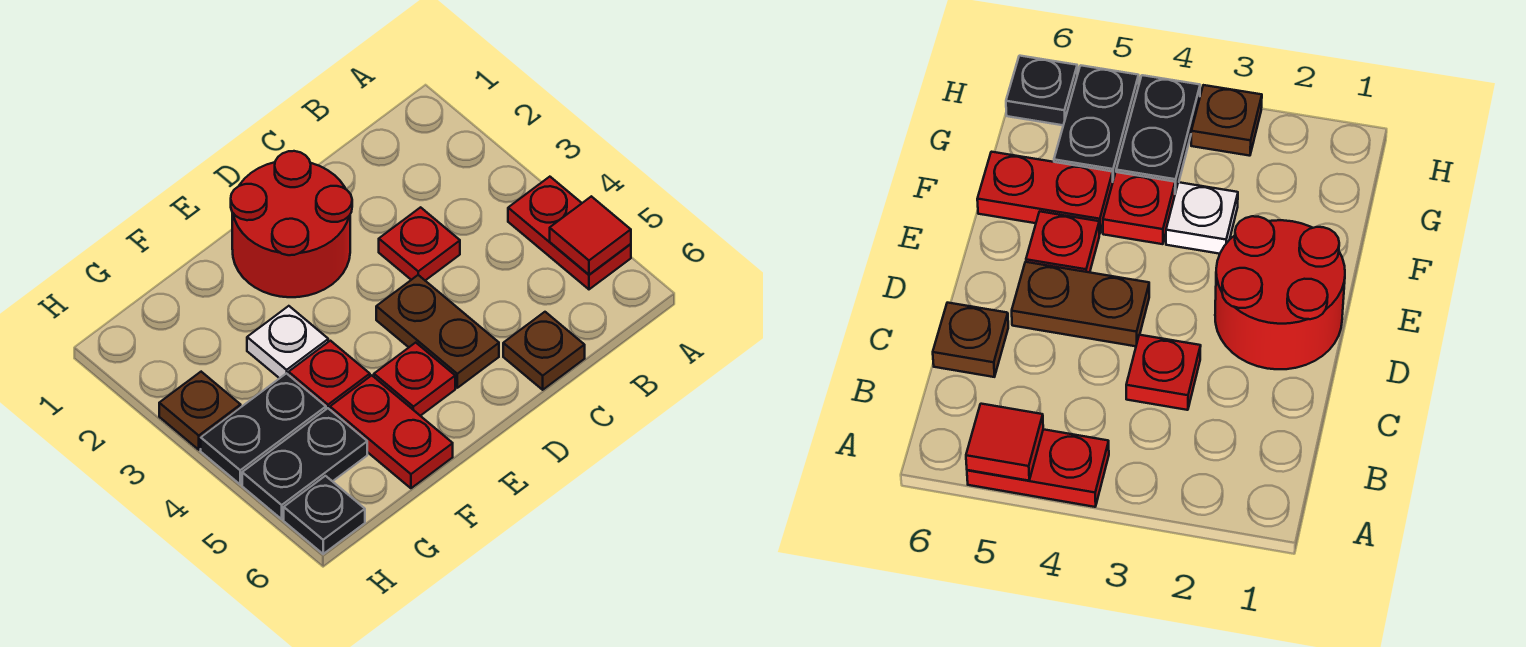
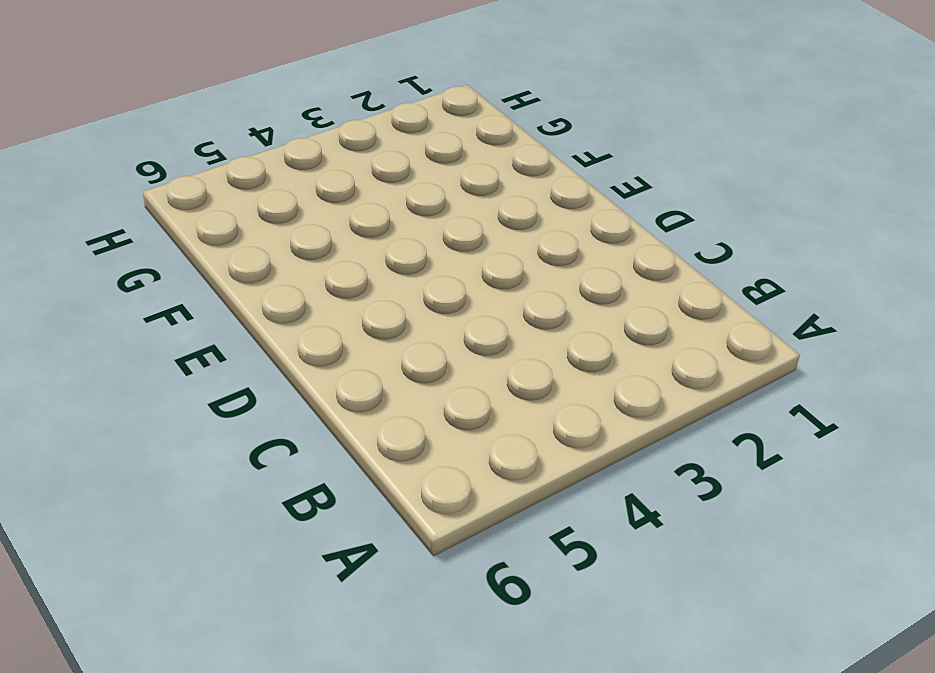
none -> red plate A4:A5 level 1
none -> red plate C3 level 1
none -> brown plate C6 level 1

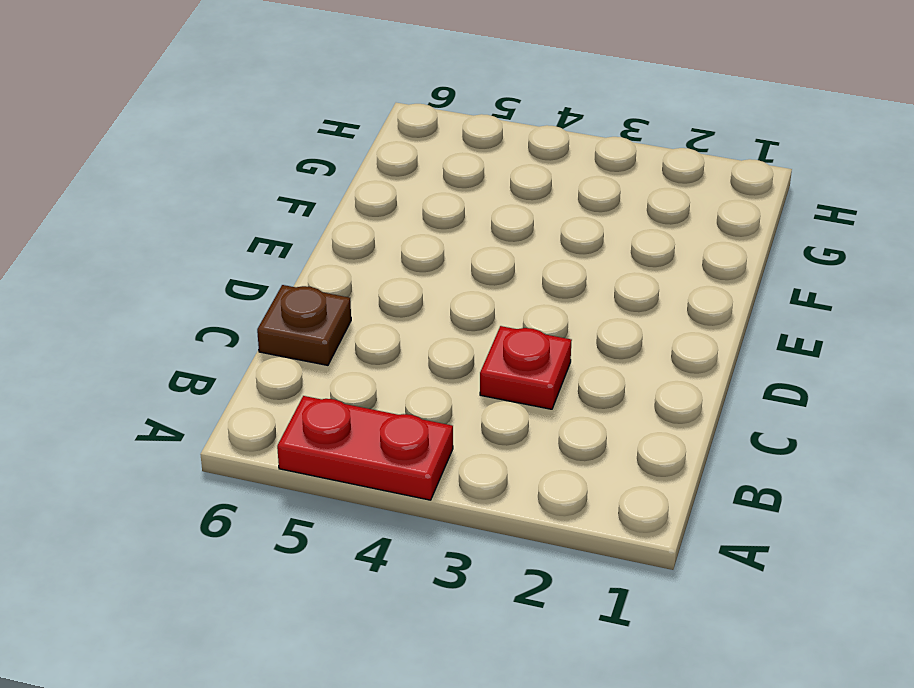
none -> red round brick D1:E2 level 1
none -> brown plate D4:D5 level 1
none -> red plate E5 level 1

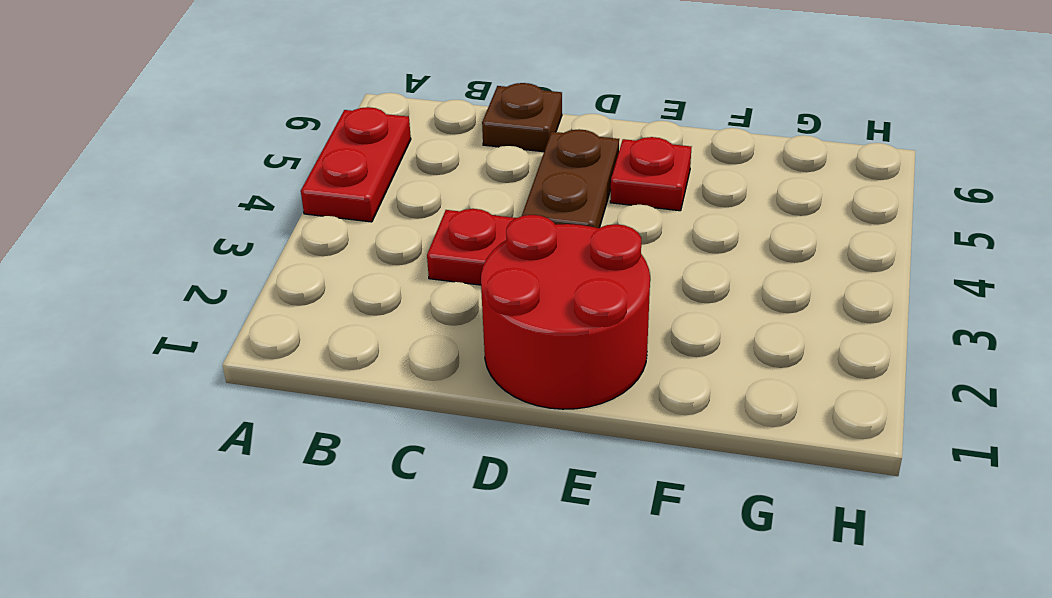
none -> white plate F3 level 1
none -> red plate F4 level 1
none -> red plate F5:F6 level 1

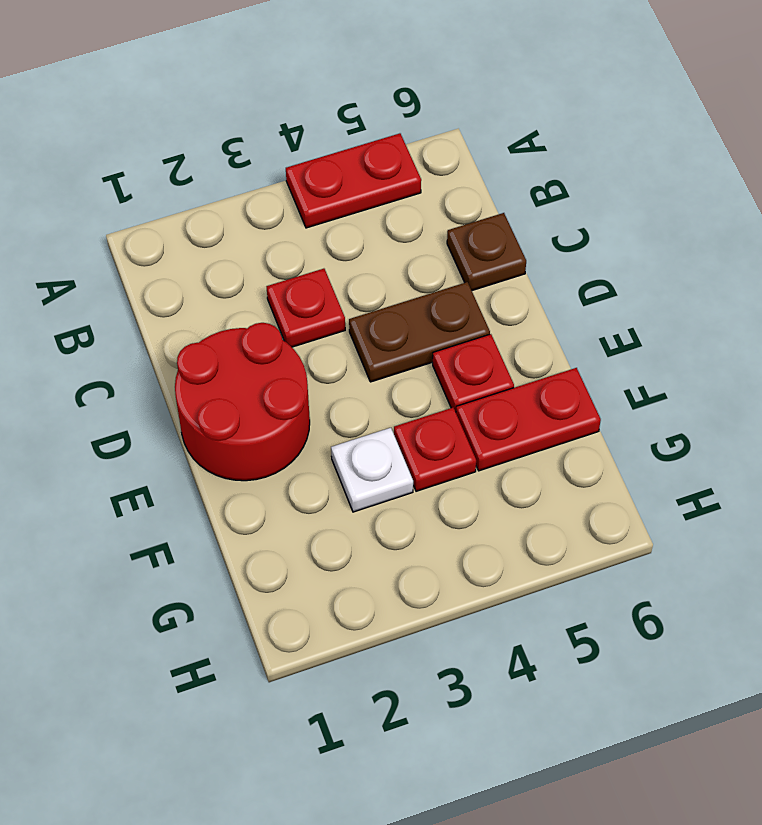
none -> black plate G4:H4 level 1
none -> black plate G5:H5 level 1
none -> brown plate H3 level 1

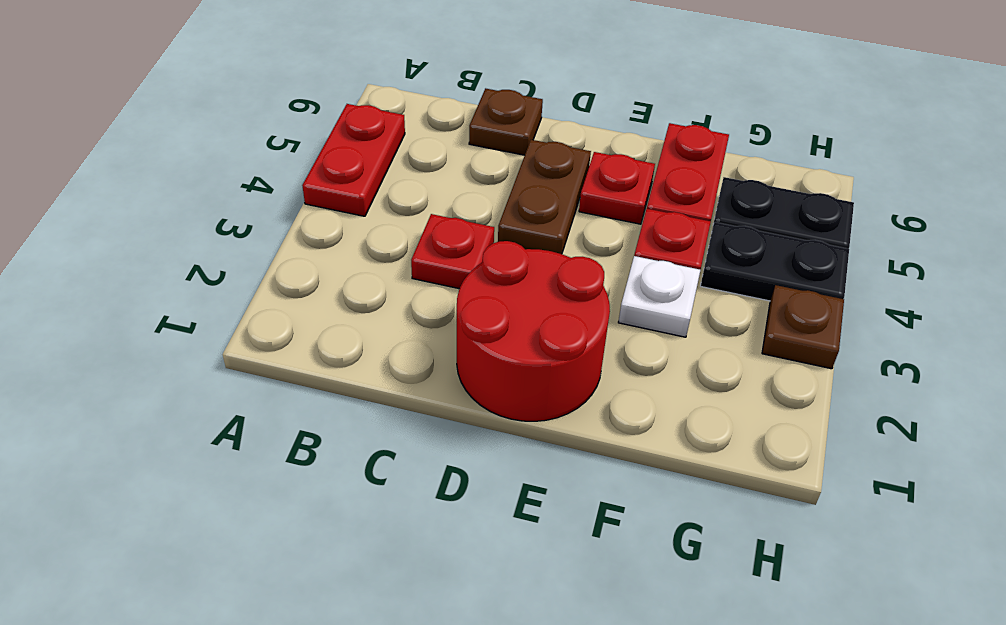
none -> black plate H6 level 1
none -> red tile A5 level 2

